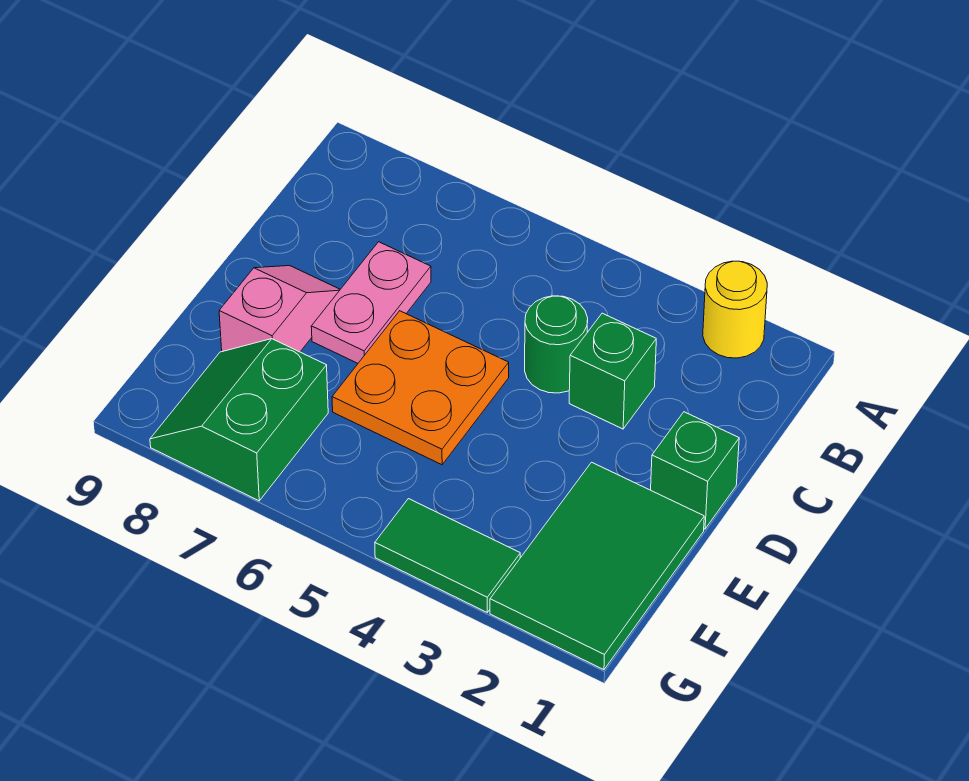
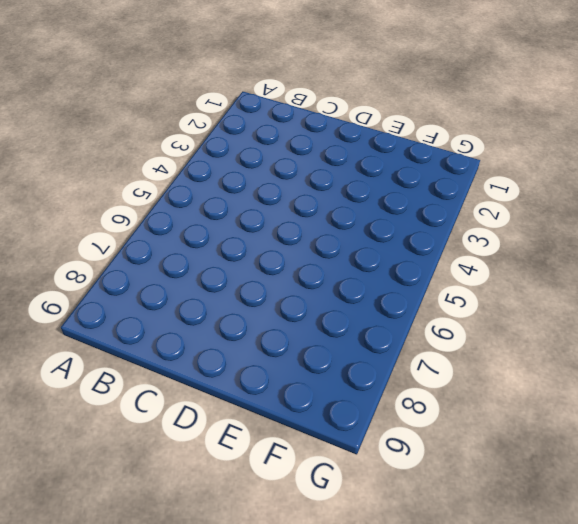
none -> yellow round brick A2 level 1
none -> green brick C3 level 1

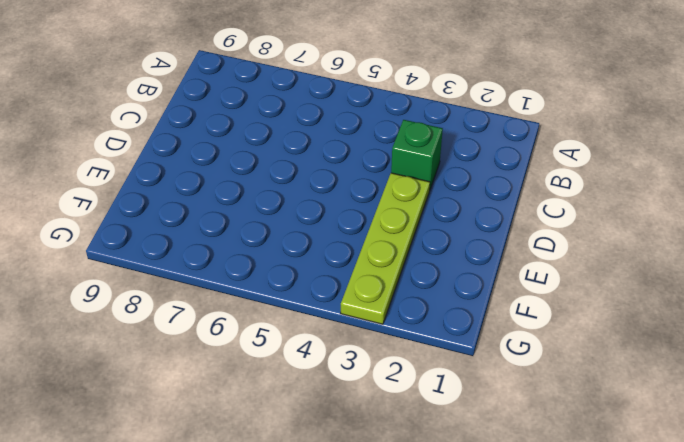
lime plate D3:G3 level 1 -> green tile G3:G4 level 1
none -> yellow round brick A2 level 1
none -> green round brick C4 level 1

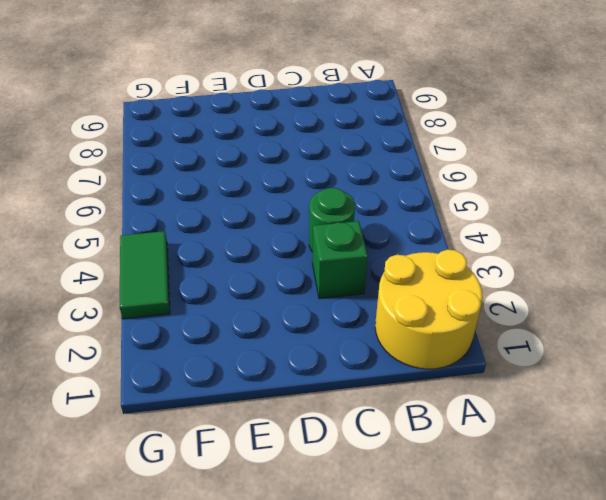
yellow round brick A1:B2 level 1 -> yellow round brick A2 level 1
none -> pink plate C7:D7 level 1
none -> green brick D1 level 1

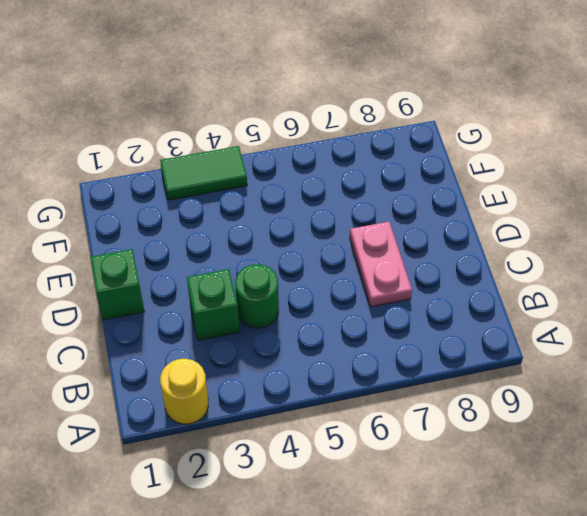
none -> orange plate D5:E6 level 1
none -> pink slope D8:E8 level 1 top E

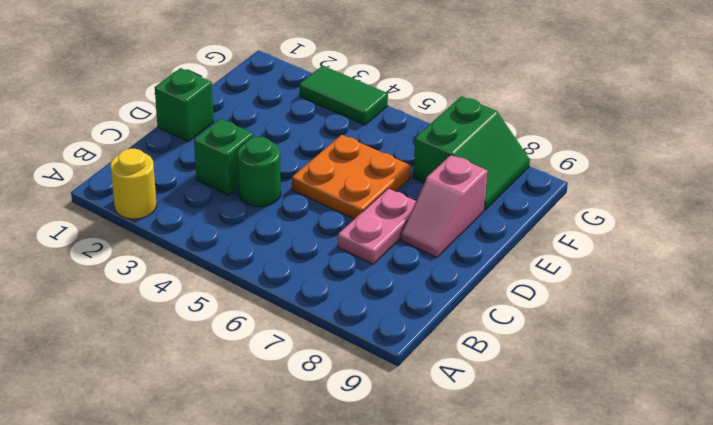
none -> green tile E1:G2 level 1

